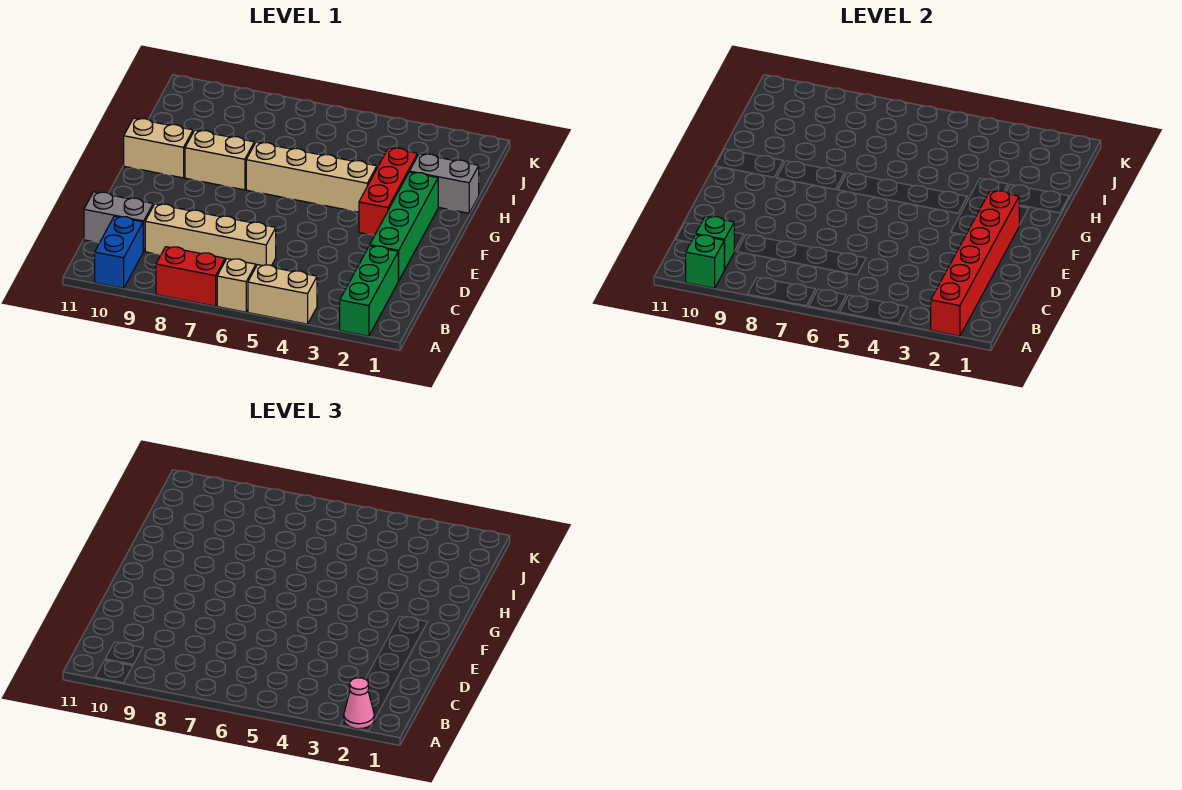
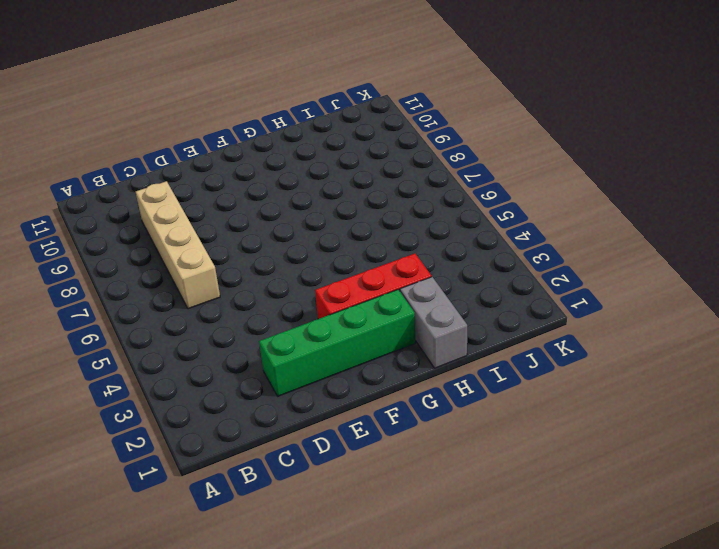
none -> green brick A2:C2 level 1
none -> tan brick A4:A5 level 1
none -> tan brick A6 level 1

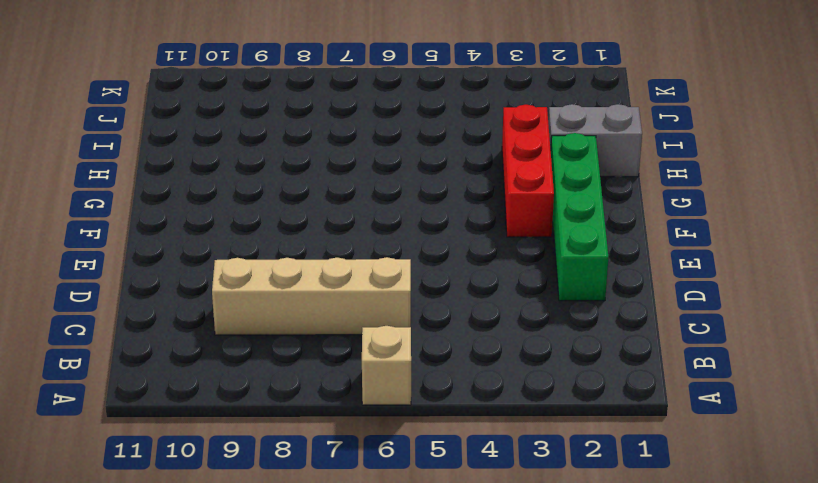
none -> green brick A2:C2 level 1
none -> tan brick A4:A5 level 1
none -> red brick A7:A8 level 1

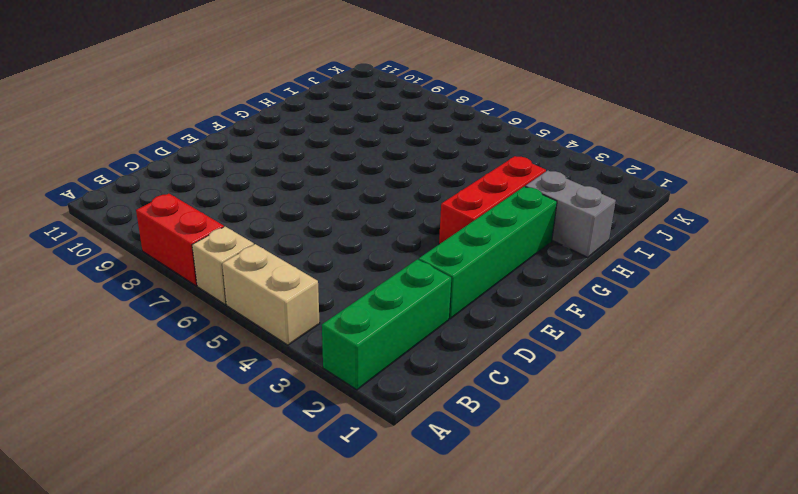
none -> blue brick A10:B10 level 1
none -> tan brick C6:C9 level 1
none -> grey brick C10:C11 level 1

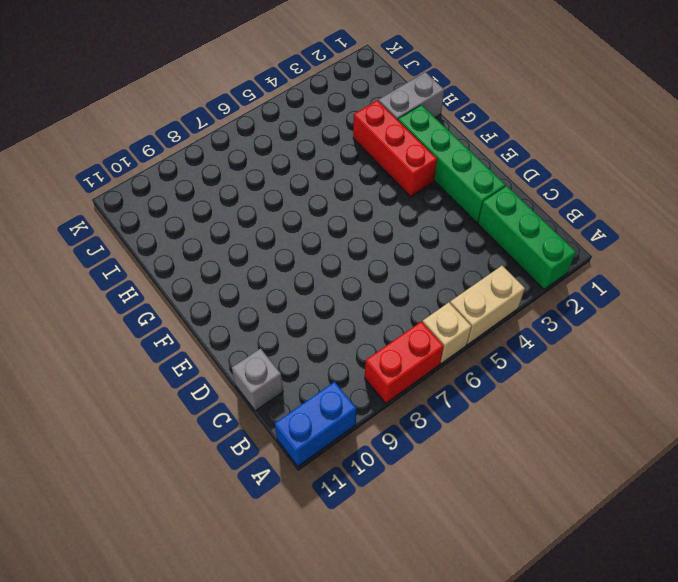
blue brick A10:A11 level 1 -> blue brick A10:B10 level 1
grey brick C11 level 1 -> grey brick C10:C11 level 1
none -> tan brick C6:C9 level 1
none -> tan brick G4:G7 level 1
none -> tan brick G8:G9 level 1

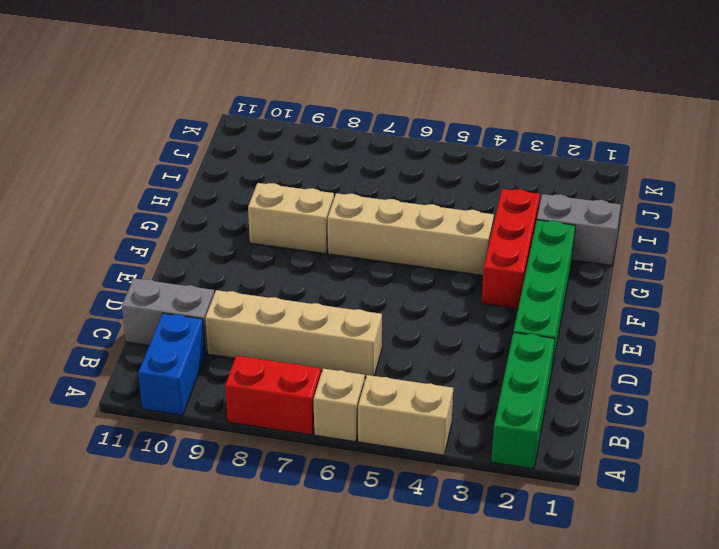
none -> tan brick G10:G11 level 1
none -> red brick A2:F2 level 2
none -> green brick A10 level 2

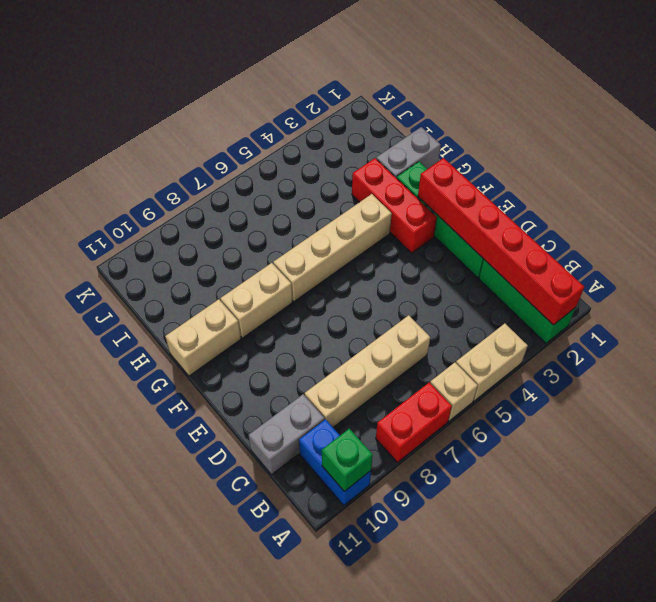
none -> green brick B10 level 2
none -> pink cone A2 level 3

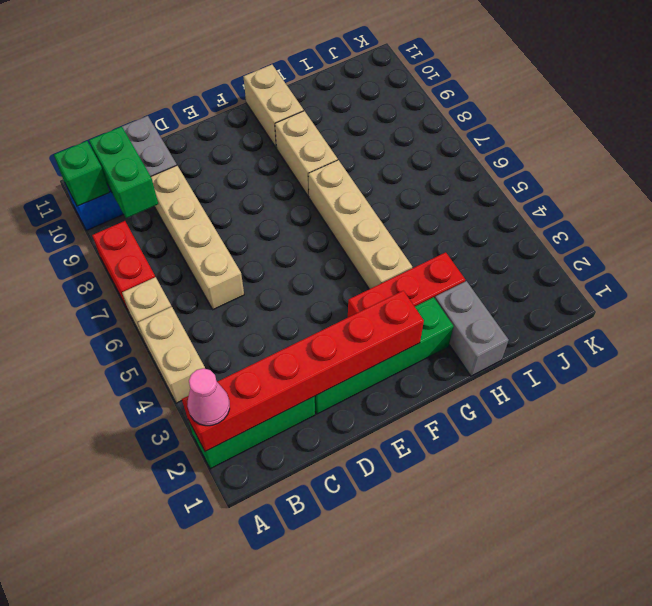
green brick B9:B10 level 2 -> green brick B10 level 2

